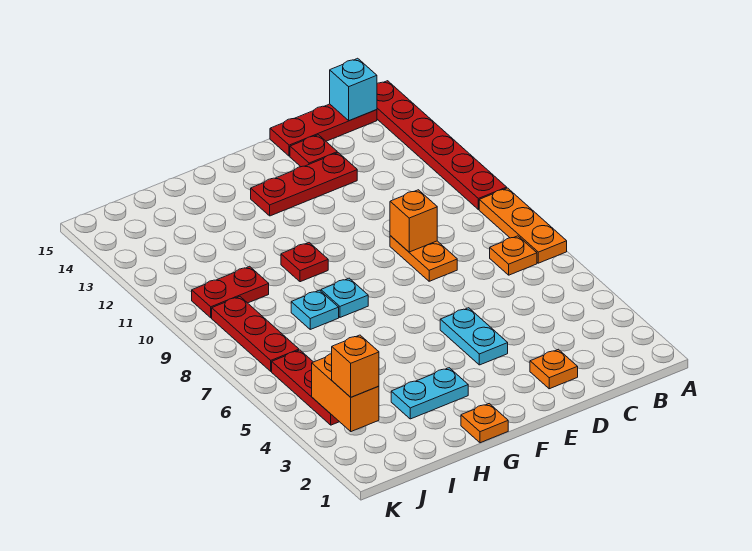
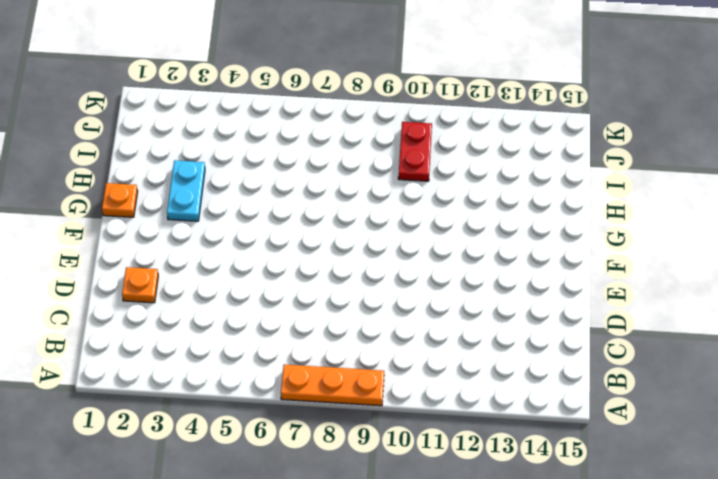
none -> red plate A10:A15 level 1
none -> orange plate B7 level 1
none -> red plate B15:D15 level 1

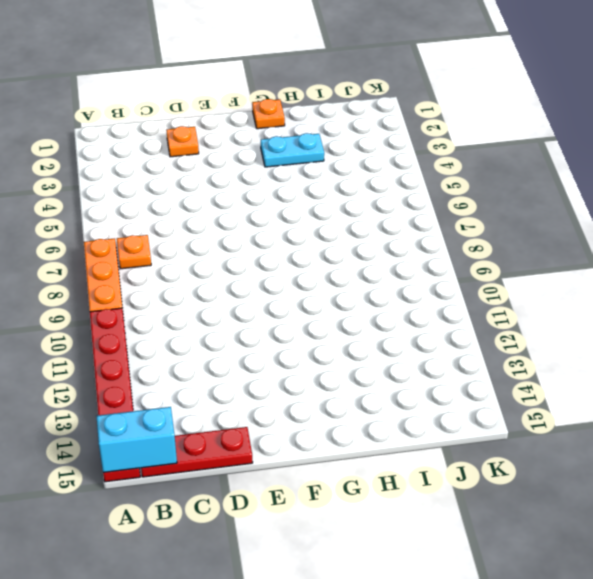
cyan brick A15:B15 level 2 -> cyan brick B15 level 2
none -> orange plate D8:D9 level 1
none -> red plate D13:F13 level 1
none -> red plate D14 level 1

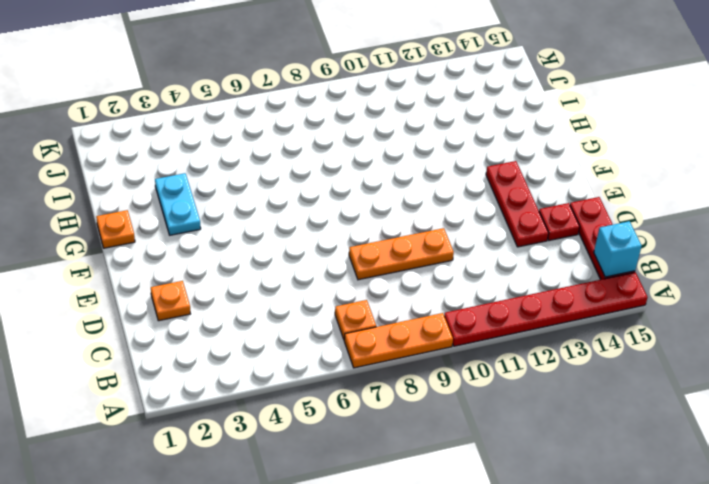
orange plate D8:D10 level 1 -> orange plate D8:D9 level 1
none -> cyan plate E4:E5 level 1
none -> cyan plate G8 level 1
none -> red plate G10 level 1

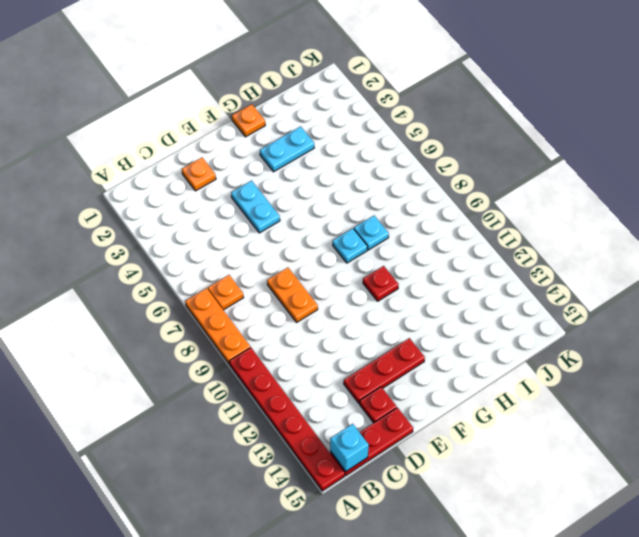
none -> red plate I10:J10 level 1
none -> red plate J4:J6 level 1
none -> red plate J7:J9 level 1

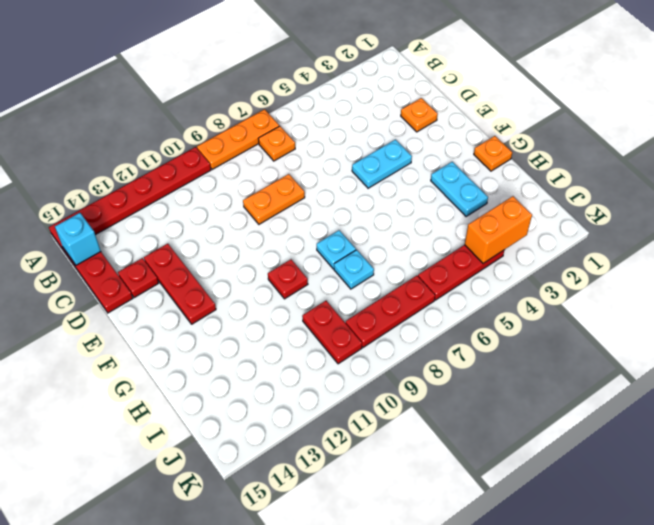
none -> orange brick D9 level 2
none -> orange brick J3 level 3

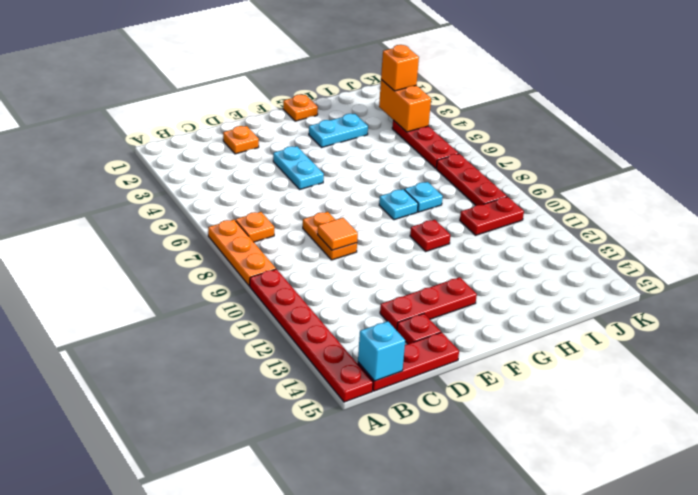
orange tile D9 level 2 -> orange brick D9 level 2

